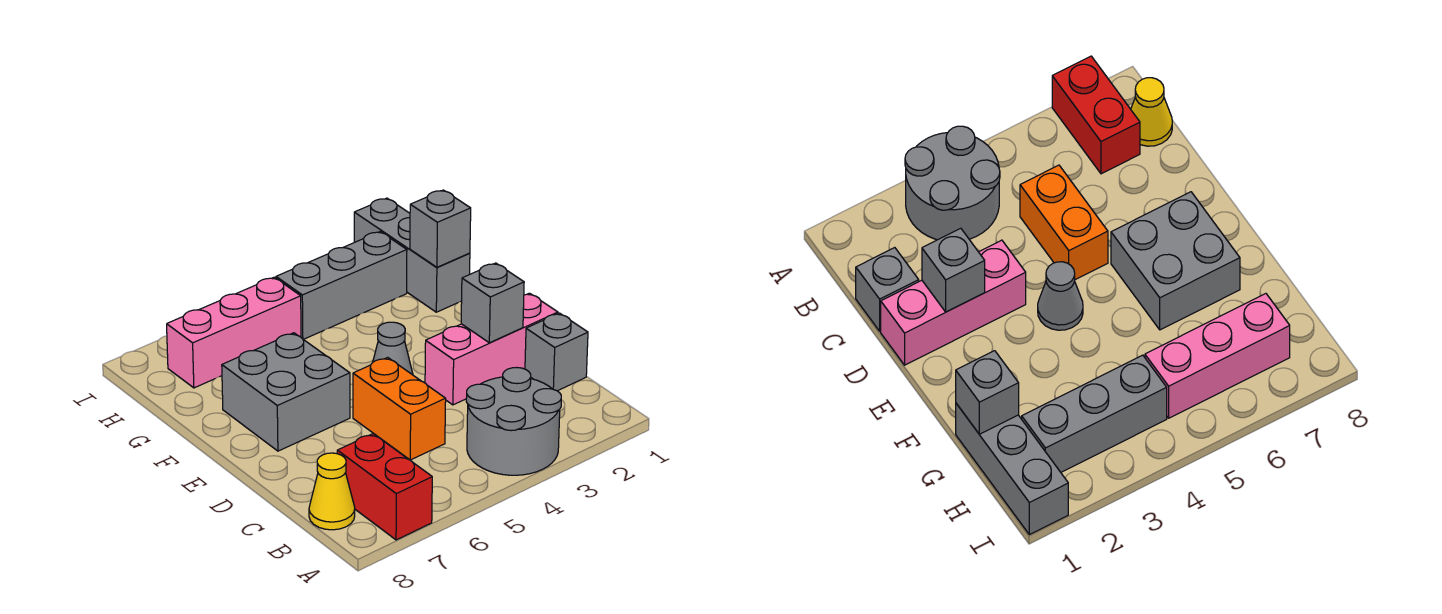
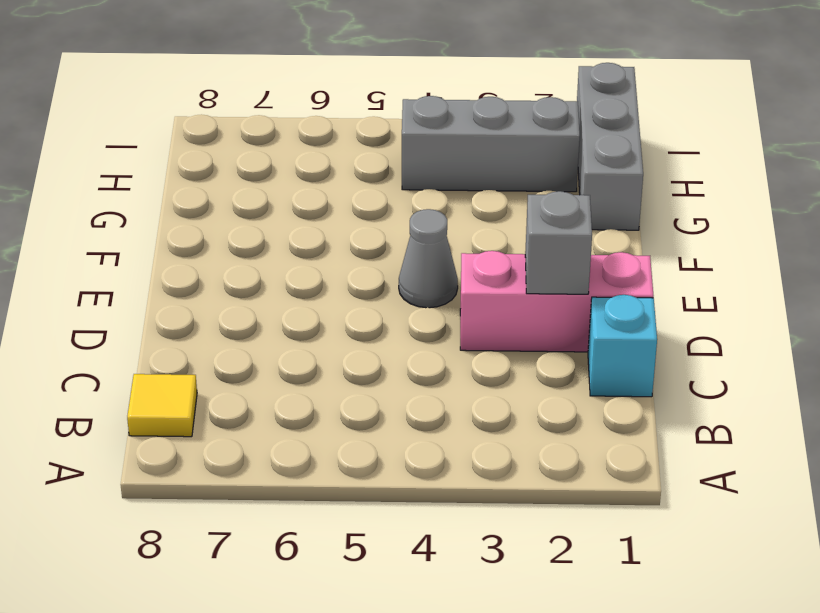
yellow tile B8 level 1 -> yellow cone B8 level 1
cyan brick C1 level 1 -> grey brick C1 level 1
none -> grey round brick A3:B4 level 1
none -> red brick A7:B7 level 1
none -> orange brick C5:D5 level 1

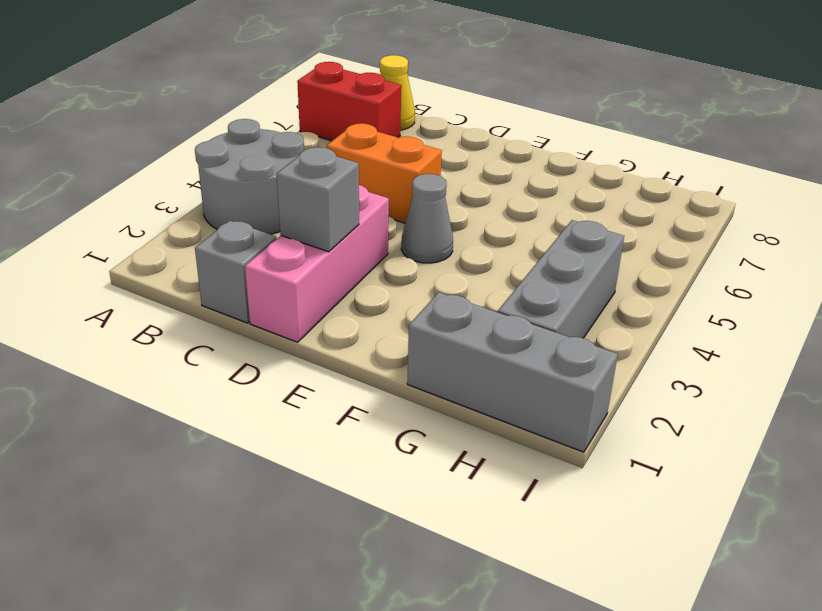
none -> grey brick E6:F7 level 1
none -> pink brick H5:H7 level 1
none -> grey brick G1 level 2

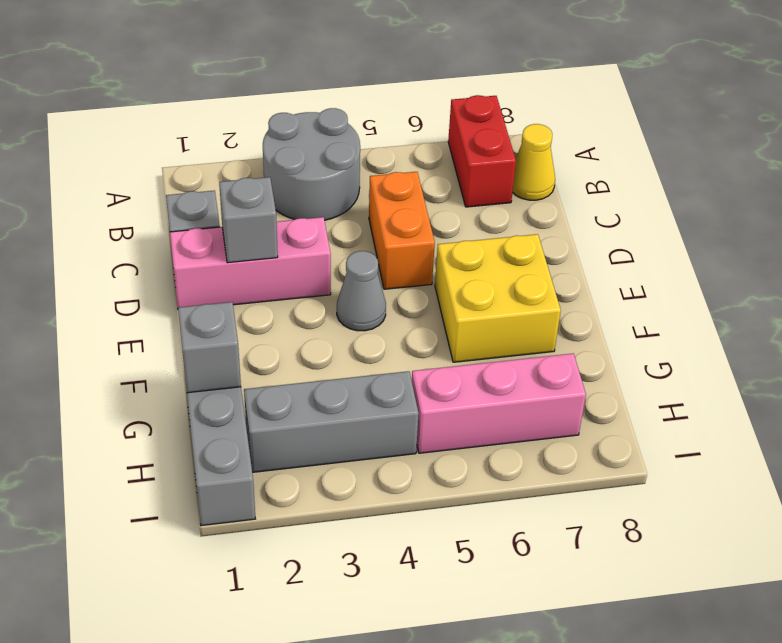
yellow brick E6:F7 level 1 -> grey brick E6:F7 level 1

